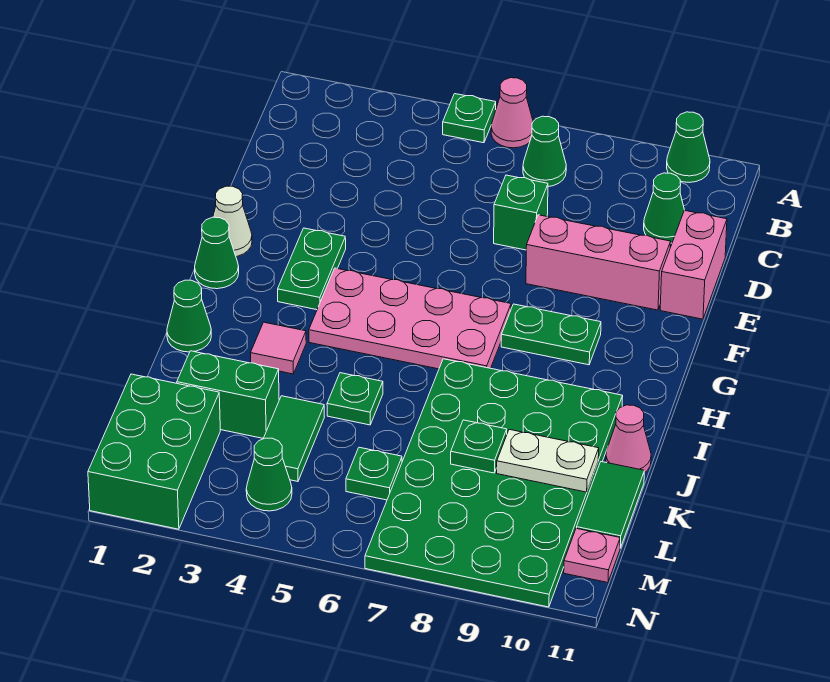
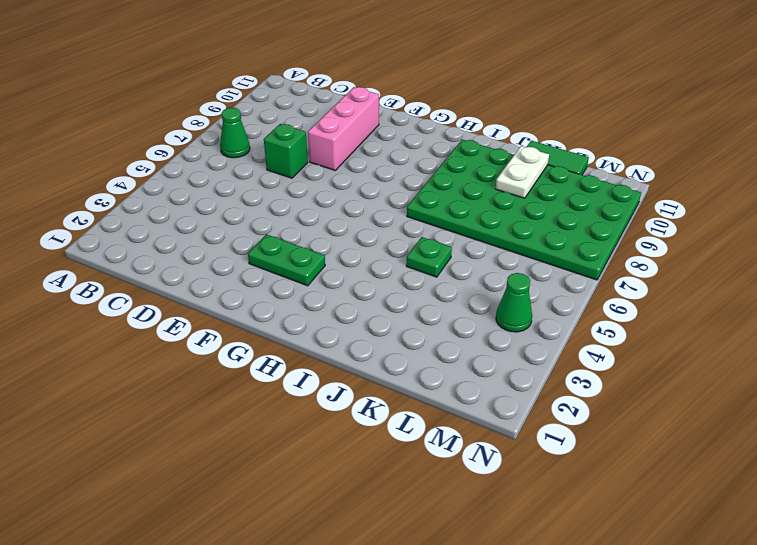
none -> green plate A5 level 1
none -> pink cone A6 level 1
none -> green cone A10 level 1

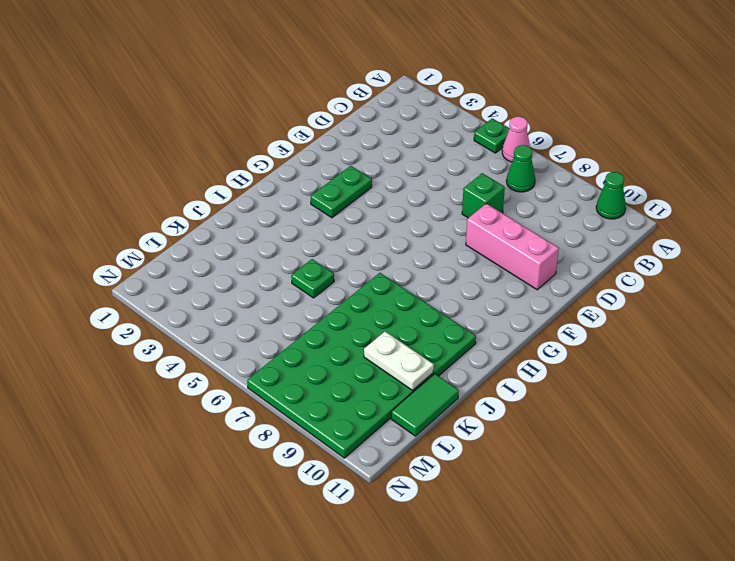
none -> green cone C10 level 1
none -> pink brick D11:E11 level 1
none -> white cone F1 level 1

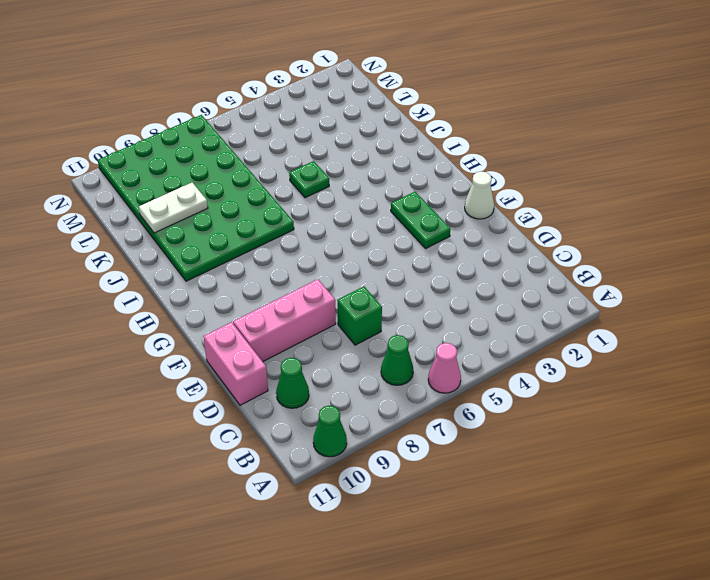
none -> green plate A5 level 1
none -> green cone G1 level 1
none -> pink plate G4:H7 level 1

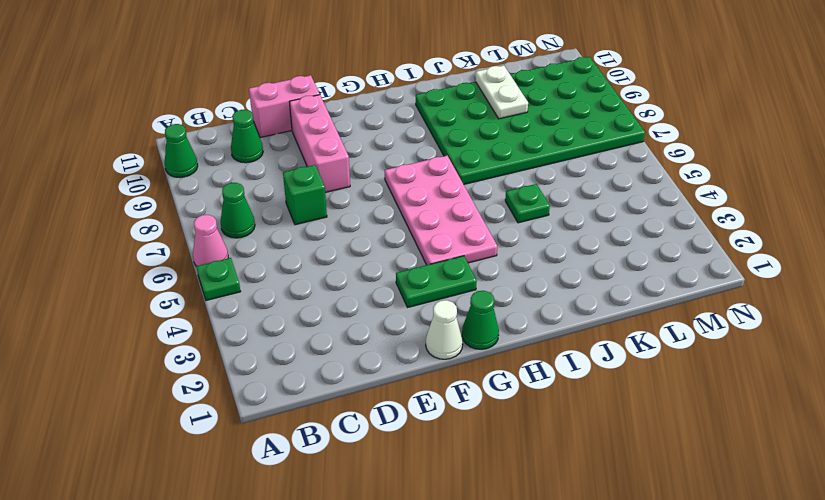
none -> green plate G8:G9 level 1
none -> green cone I1 level 1
none -> pink tile I3 level 1

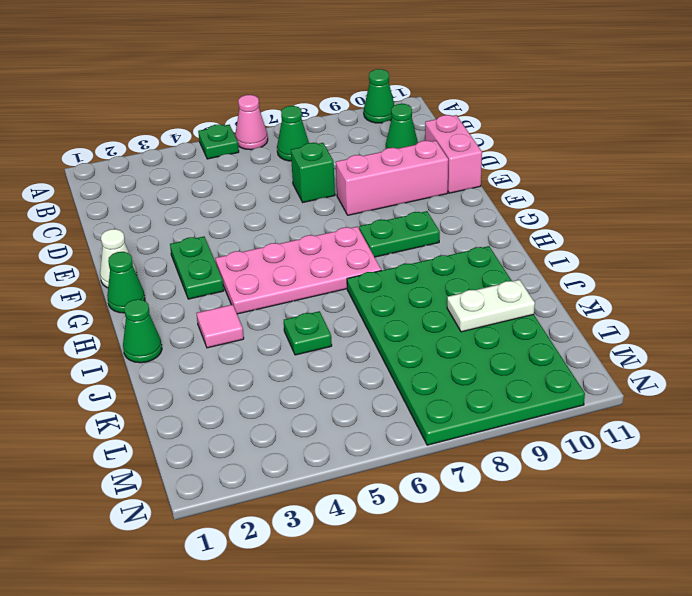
none -> pink cone J11 level 1
none -> green brick K2:K3 level 1
none -> green tile K4:L4 level 1

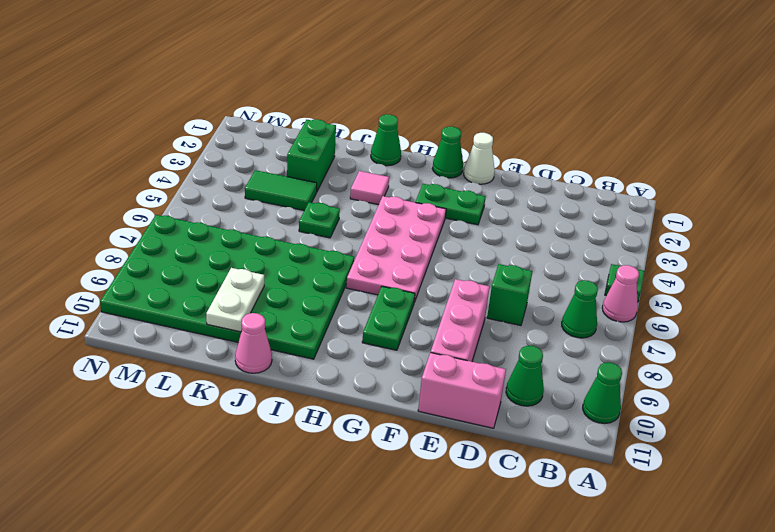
none -> green tile K11:L11 level 1
none -> green brick L1:N2 level 1
none -> green plate L6 level 1

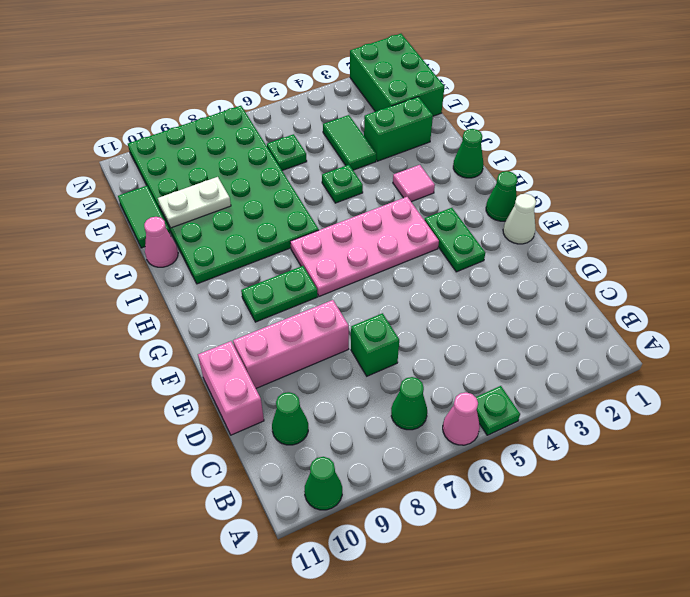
none -> green cone M4 level 1
none -> pink plate M11 level 1
none -> green plate K8 level 2

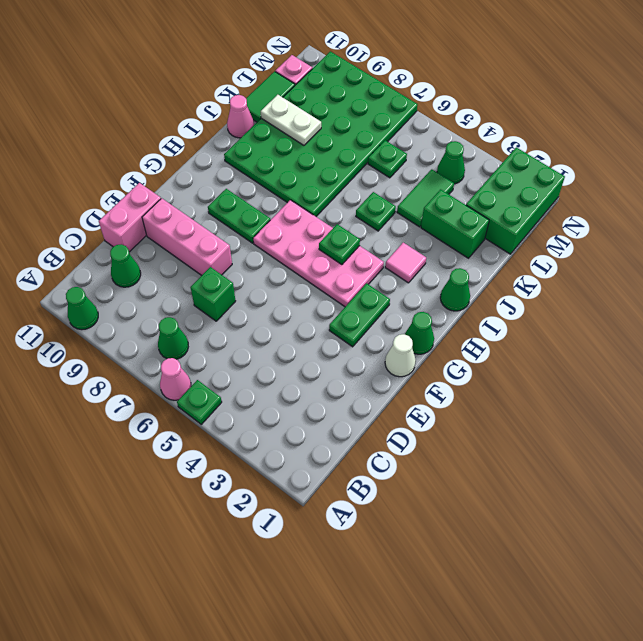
green plate H5 level 2 -> green plate K8 level 2

